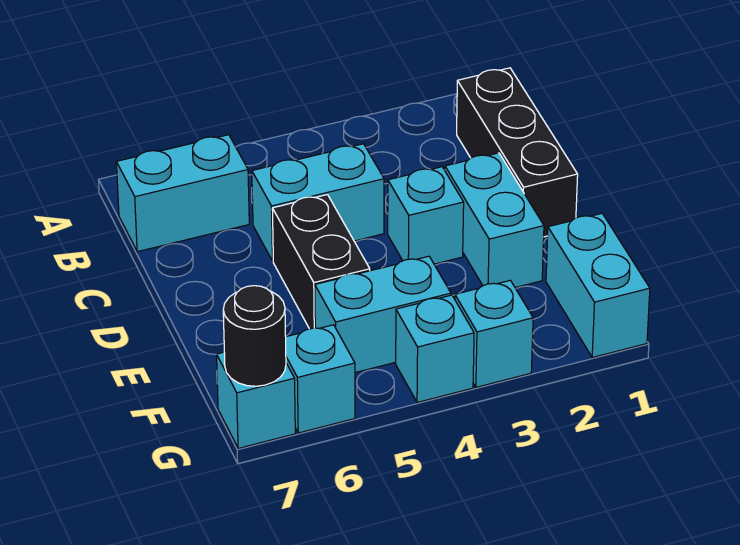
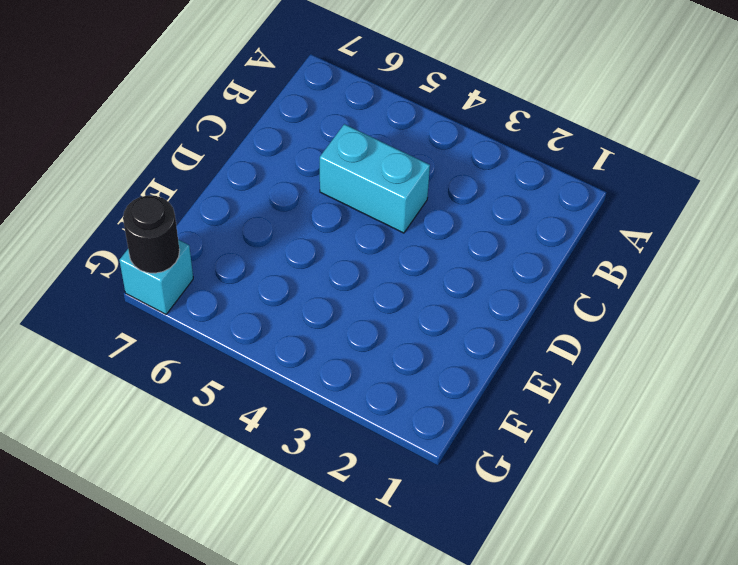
none -> black brick B1:D1 level 1
none -> cyan brick B6:B7 level 1
none -> cyan brick D2:E2 level 1

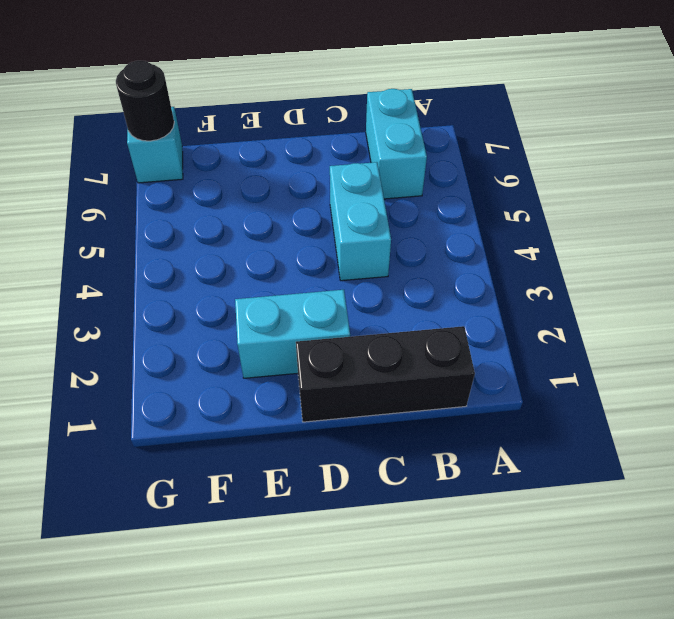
none -> cyan brick D3 level 1
none -> black brick D5:E5 level 1
none -> cyan brick F1:G1 level 1

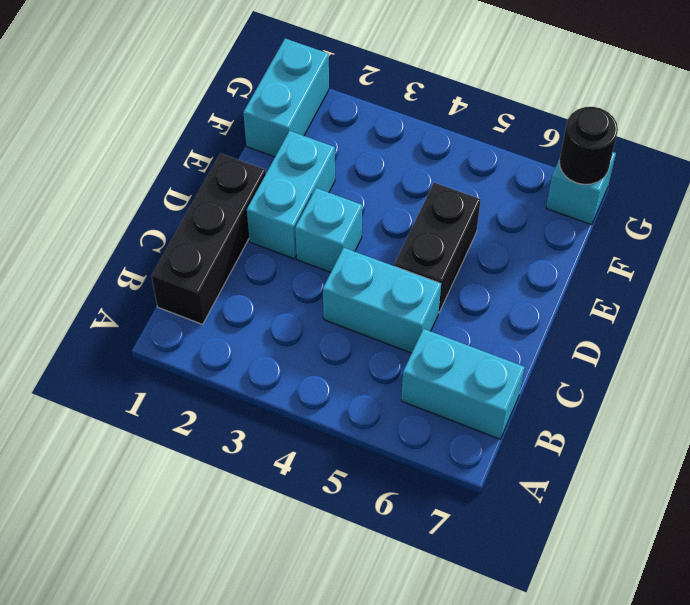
none -> cyan brick F4:F5 level 1
none -> cyan brick G3 level 1
none -> cyan brick G4 level 1

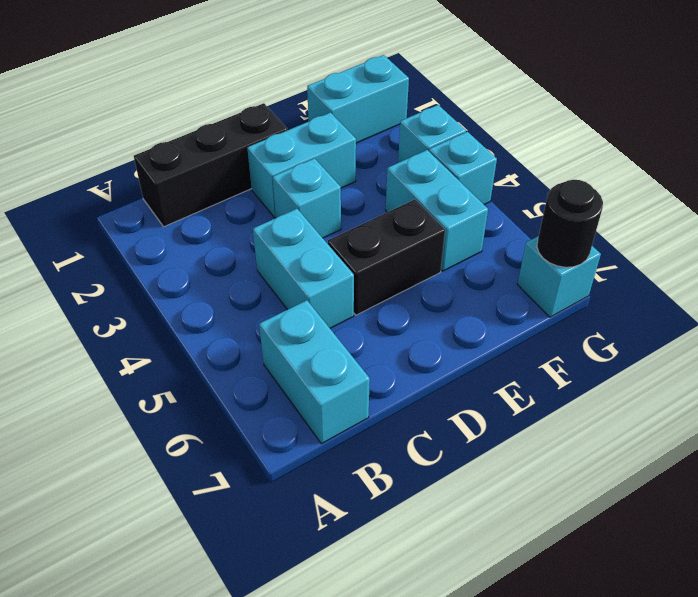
none -> cyan brick G6 level 1

